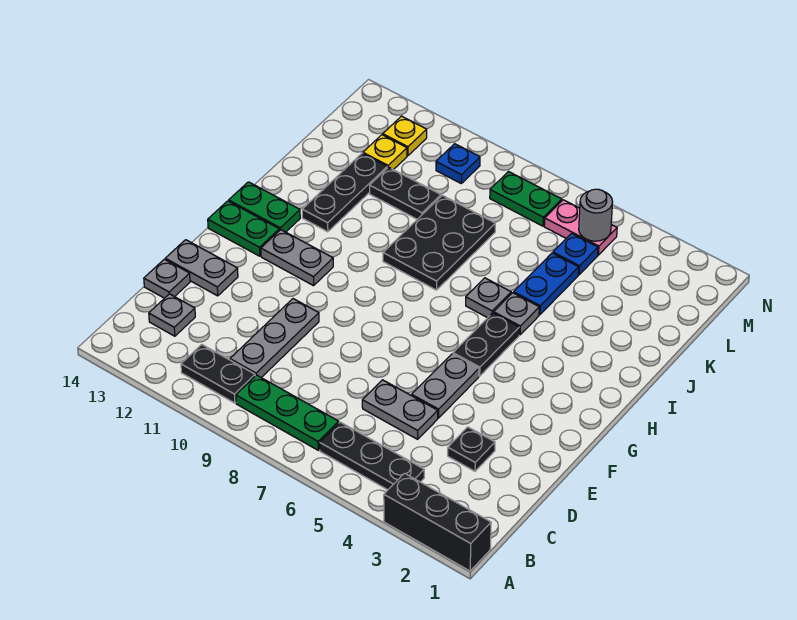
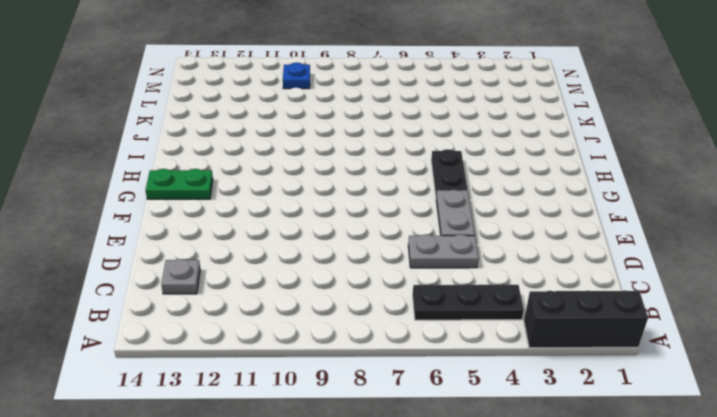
none -> green plate B7:B9 level 1
none -> black plate B10:B11 level 1
none -> grey plate C10:E10 level 1

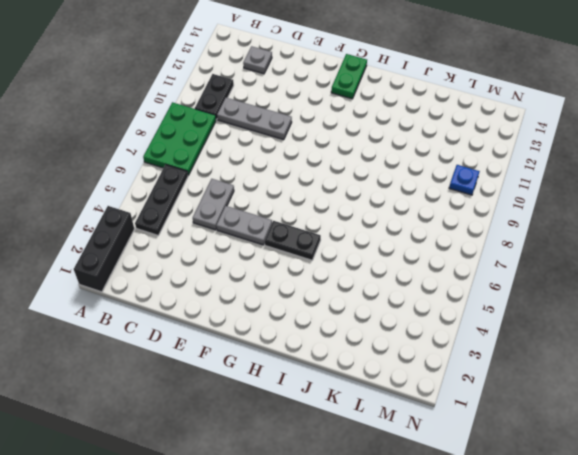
green plate A7:B9 level 1 -> green plate B7:B9 level 1
none -> black plate D3 level 1
none -> grey plate D14 level 1
none -> grey plate E13:E14 level 1

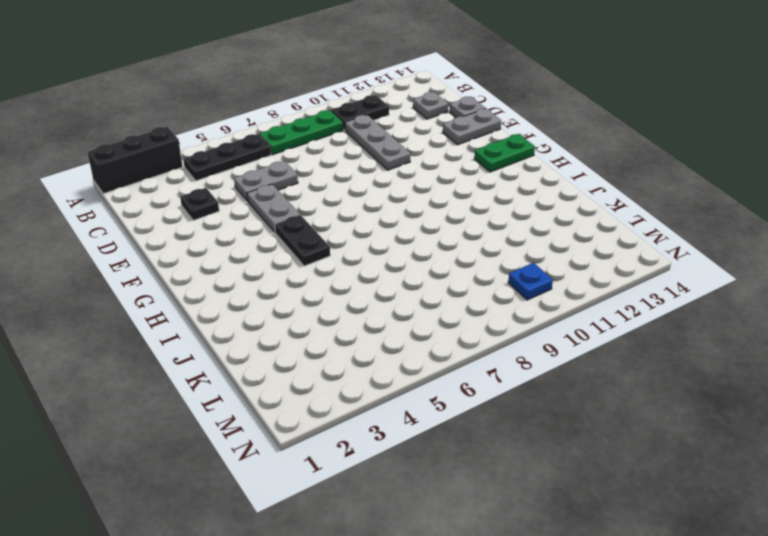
none -> grey plate G11:G12 level 1
none -> green plate H13:H14 level 1
none -> grey plate I5 level 1

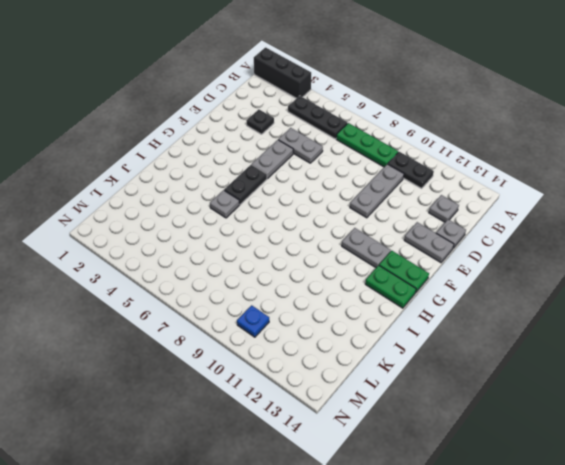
none -> grey plate I6 level 1
none -> black plate I8:K9 level 1
none -> black plate I12:K12 level 1

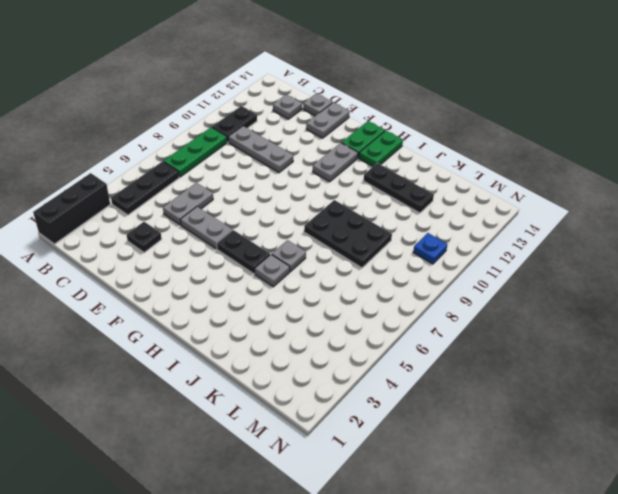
none -> blue plate J5:K5 level 1
none -> black plate K10:K11 level 1
none -> blue plate L5 level 1

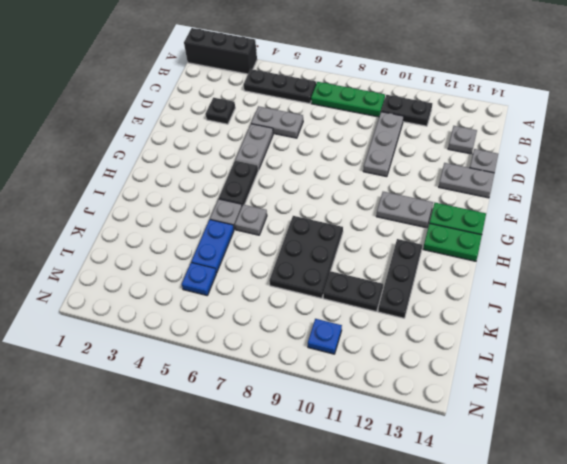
none -> yellow plate L12 level 1
none -> pink plate M5:M6 level 1
none -> green plate M7:M8 level 1

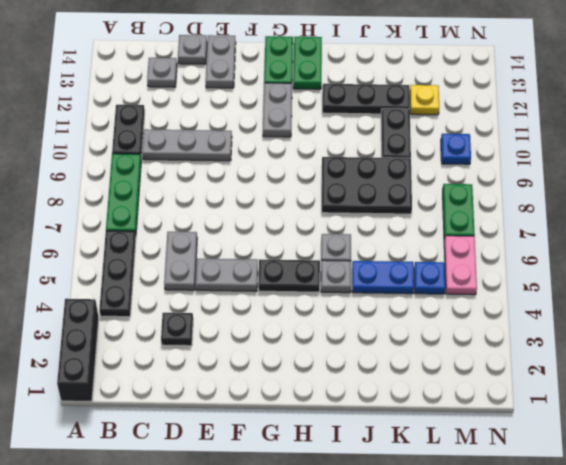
none -> yellow plate M12 level 1
none -> grey round brick M5 level 2

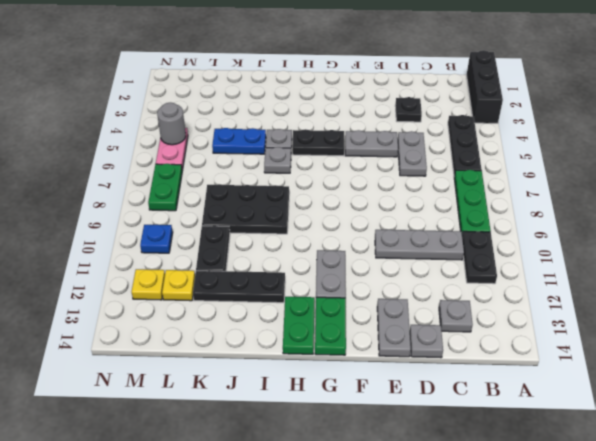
none -> blue plate L5 level 1

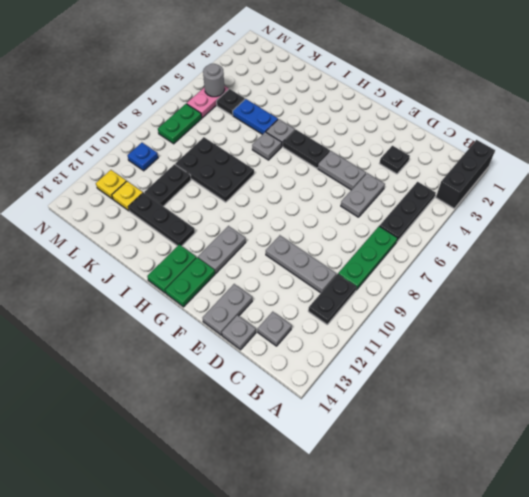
black plate L5 level 1 -> blue plate L5 level 1

